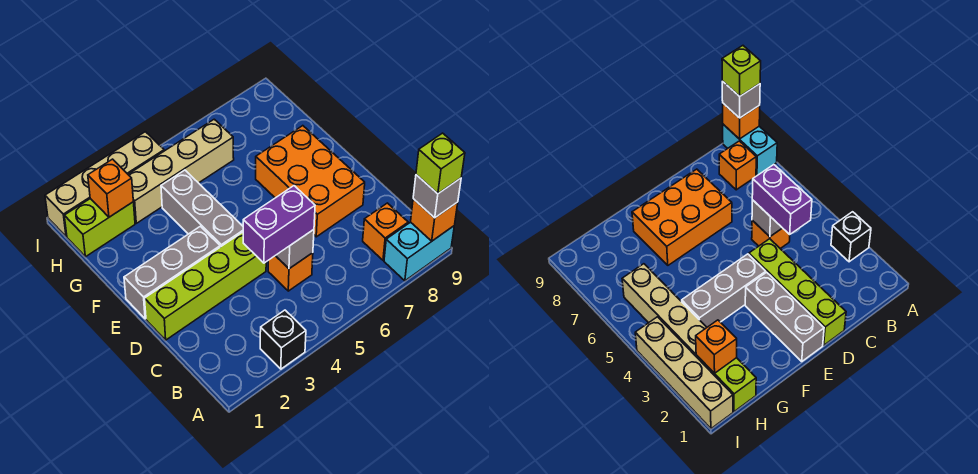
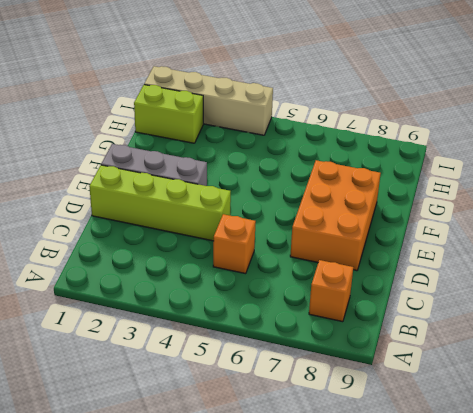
none -> black brick A3 level 1
none -> cyan brick A8:A9 level 1
none -> grey brick E4:G4 level 1

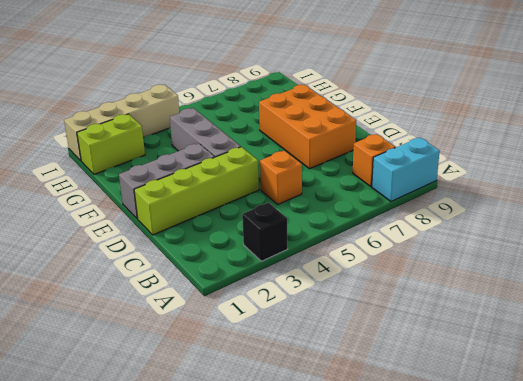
none -> tan brick H3:H6 level 1
none -> orange brick A9 level 2
none -> grey brick C5 level 2

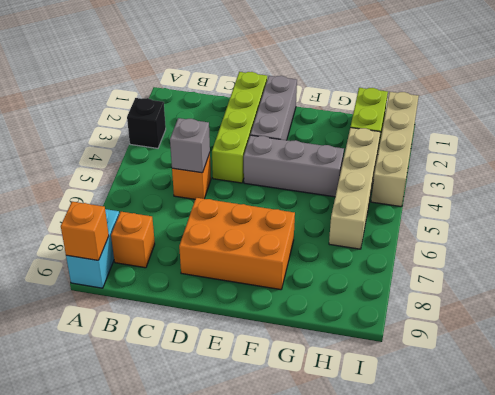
none -> orange brick H2 level 2
none -> grey brick A9 level 3
none -> purple brick C4:C5 level 3

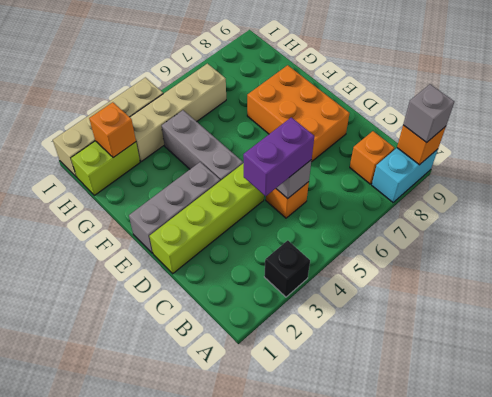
none -> lime brick A9 level 4

